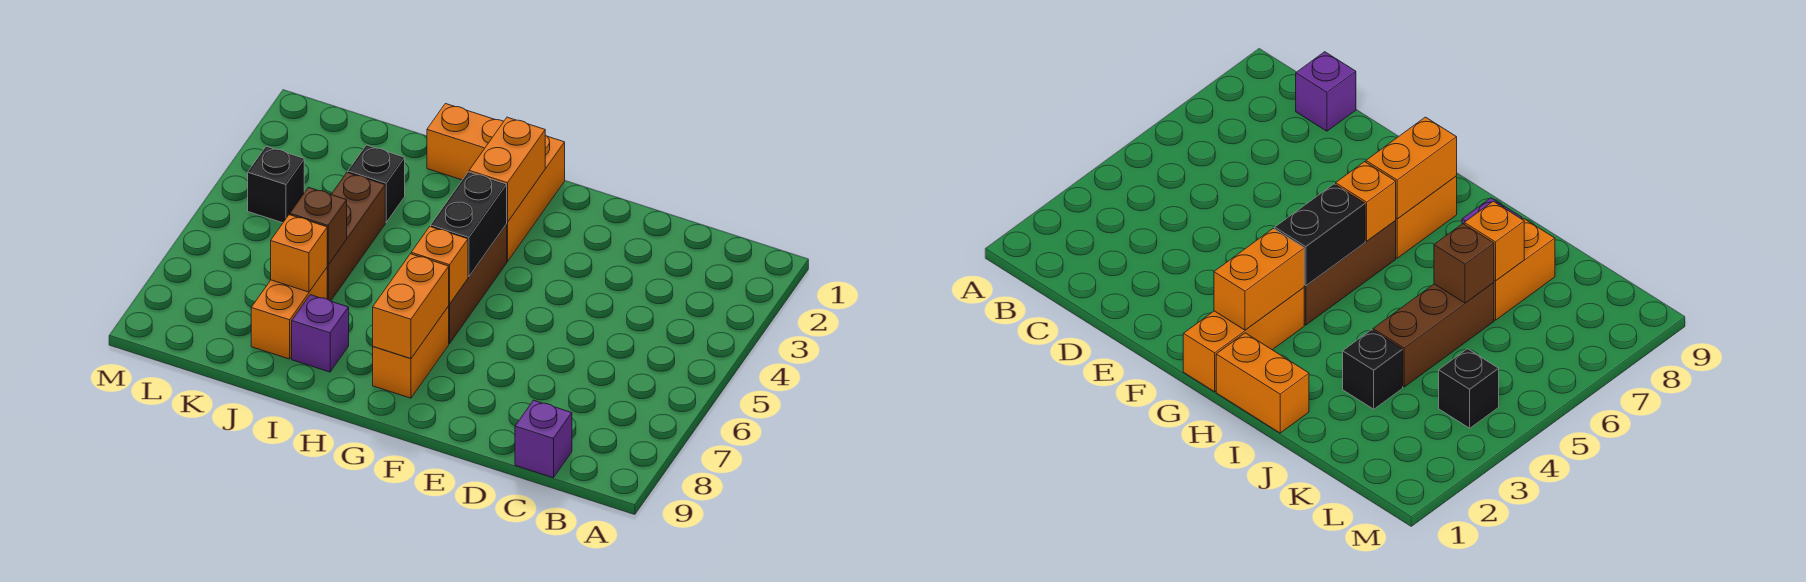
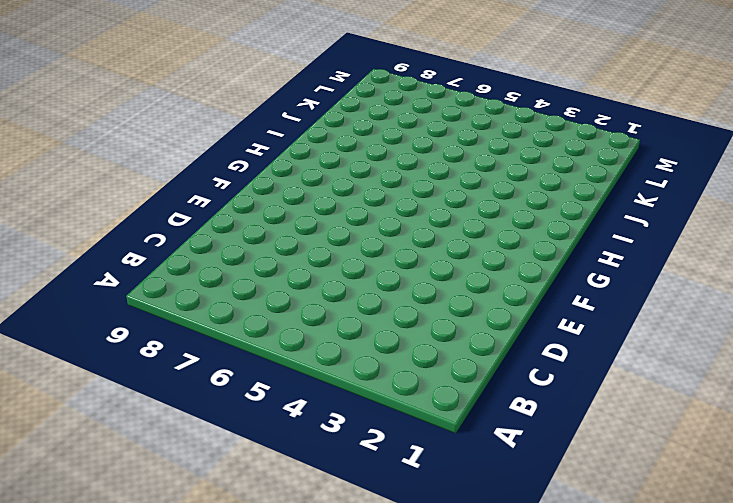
none -> purple brick C9 level 1
none -> orange brick G1:G3 level 1
none -> brown brick G4:G6 level 1

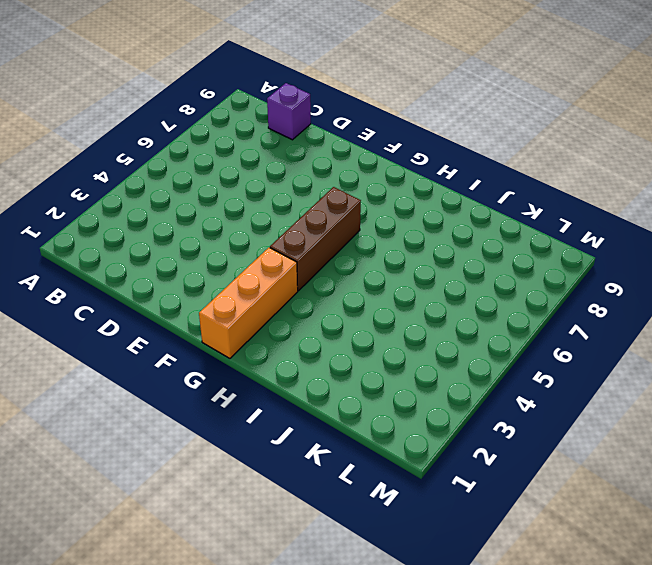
none -> orange brick G7:G8 level 1
none -> orange brick H1:I1 level 1
none -> purple brick I8 level 1

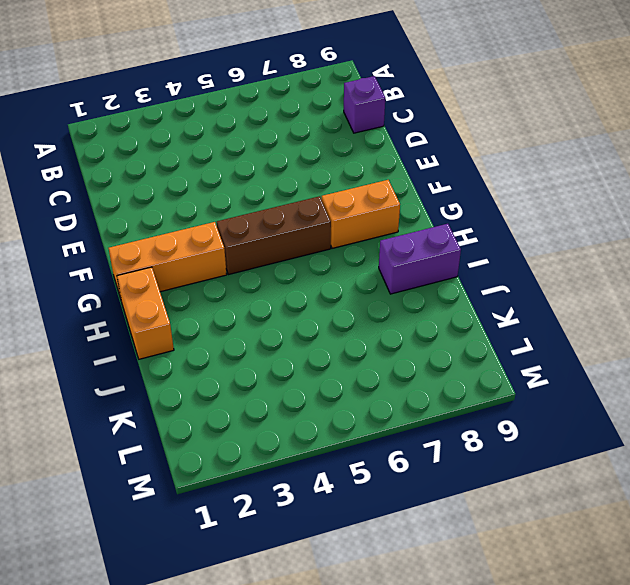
purple brick I8:I9 level 1 -> purple brick I8 level 1
none -> black brick J3 level 1
none -> brown brick J4:J6 level 1
none -> orange brick J7:J8 level 1

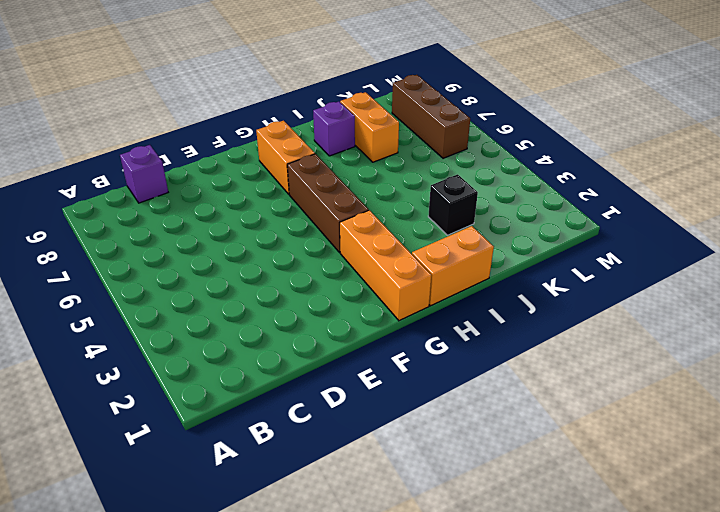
brown brick L6:L8 level 1 -> brown brick J4:J6 level 1
none -> black brick L4 level 1
none -> orange brick G2:G3 level 2
none -> black brick G4:G5 level 2

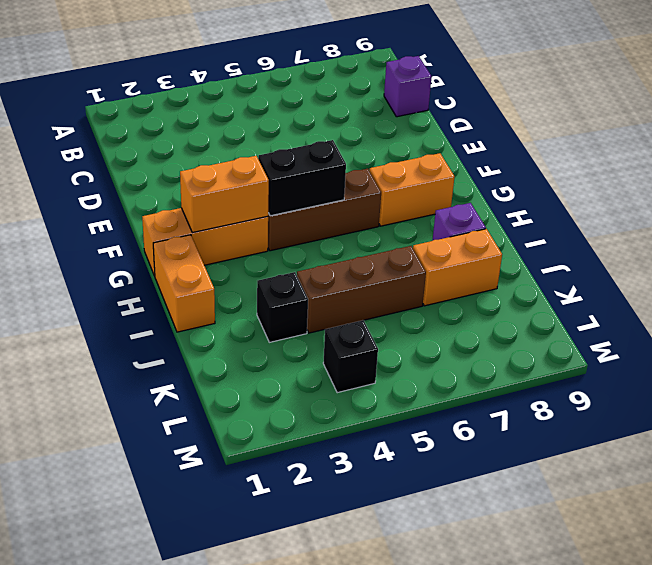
none -> orange brick G6 level 2
none -> orange brick G7:G8 level 2
none -> brown brick J6 level 2

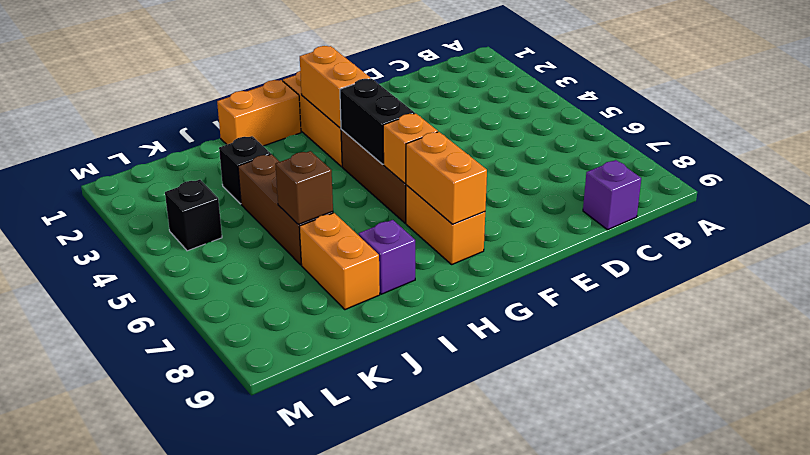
none -> orange brick J7 level 2

